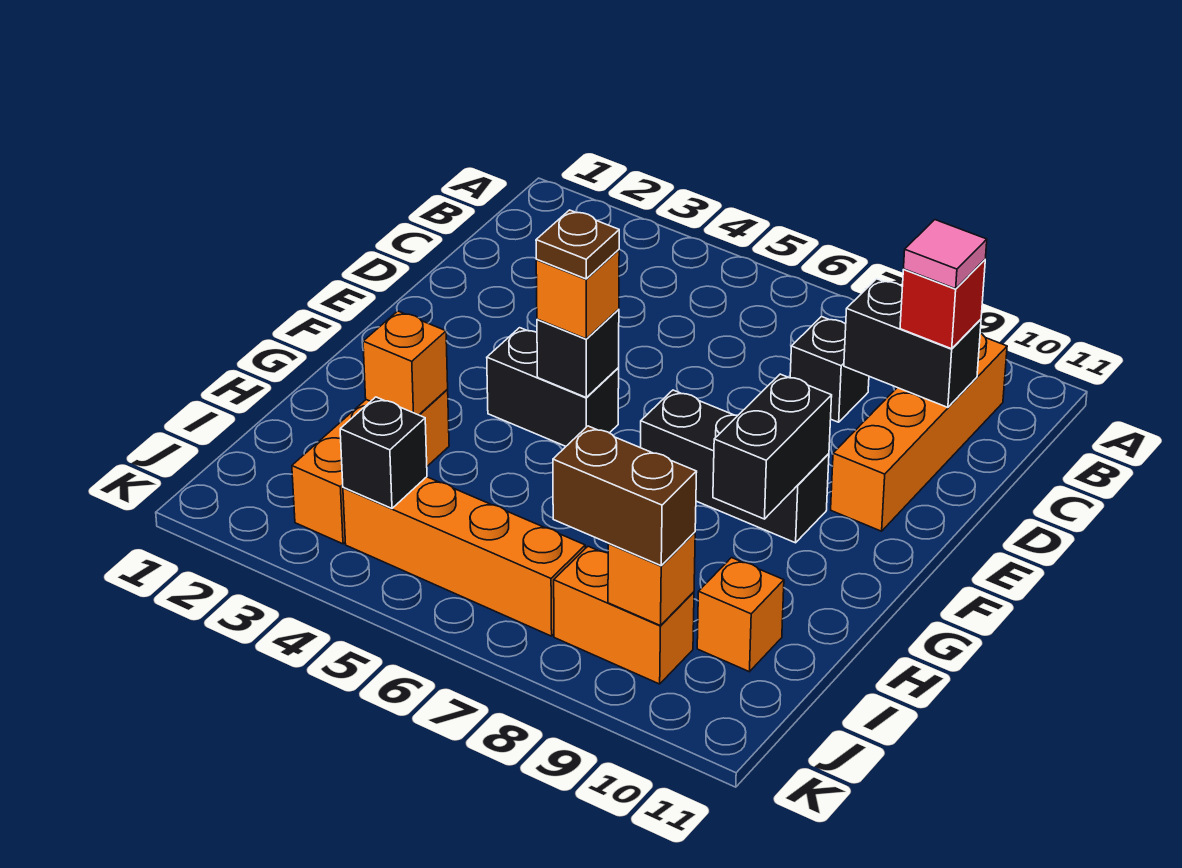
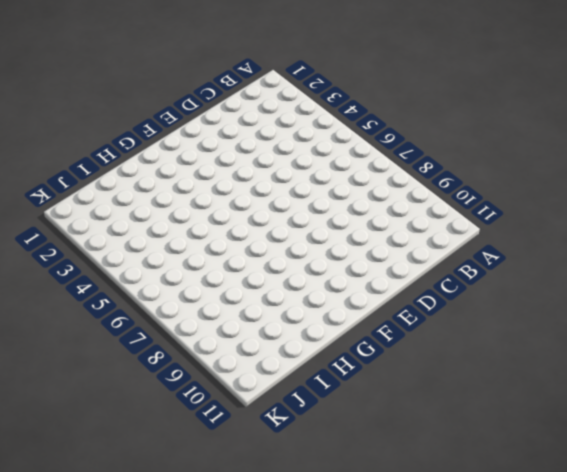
none -> orange brick B10:E10 level 1
none -> black brick C8 level 1
none -> black brick F4:F5 level 1

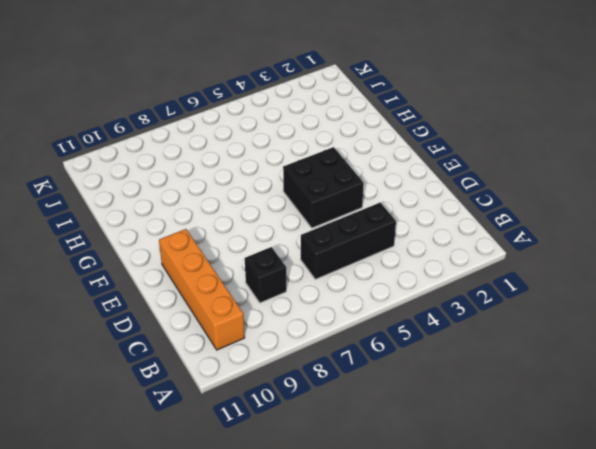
black brick C4:C6 level 1 -> black brick F7:F9 level 1
black brick E4:F5 level 1 -> black brick F4:F5 level 1
none -> orange brick H3:J3 level 1
none -> orange brick I10 level 1
none -> orange brick J4:J7 level 1

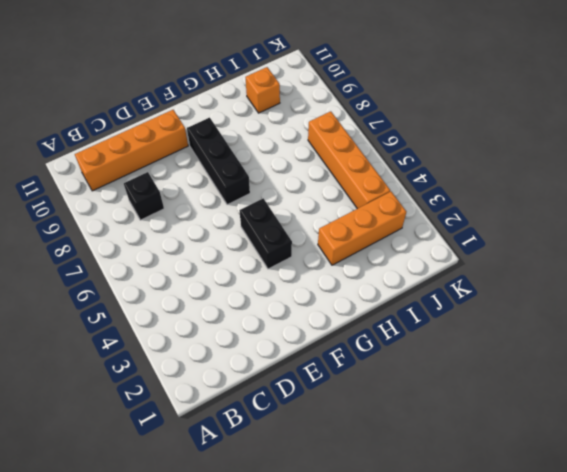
none -> orange brick J8:J9 level 1
none -> black brick C9:C10 level 2
none -> black brick F5 level 2

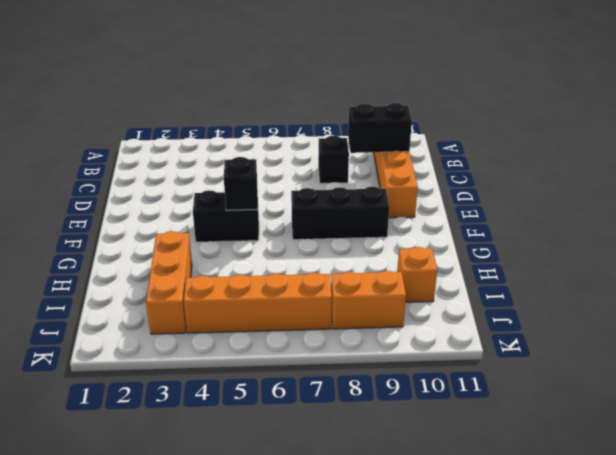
none -> black brick F9:G9 level 2
none -> orange brick H3 level 2
none -> black brick J4 level 2

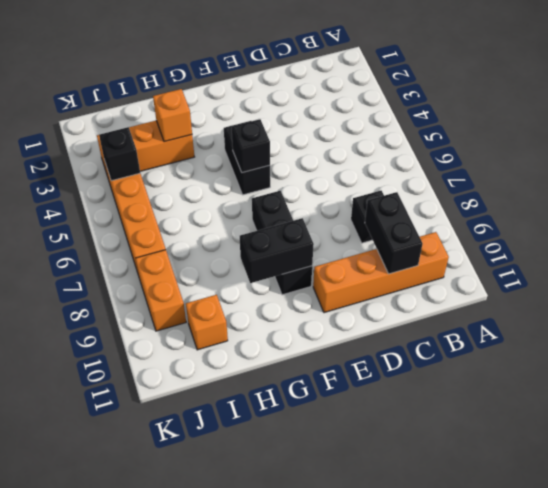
none -> orange brick J9 level 2
none -> red brick C10 level 3
none -> orange brick F5 level 3

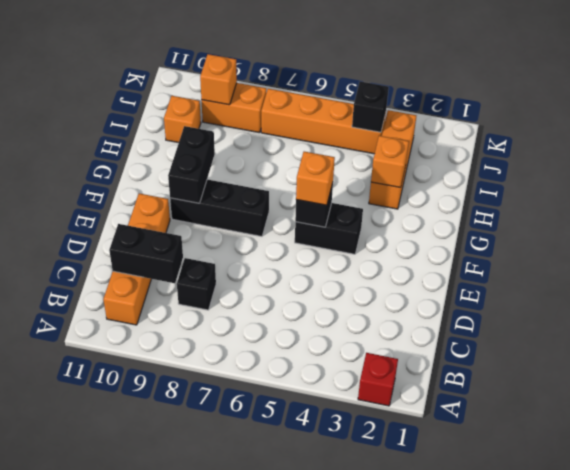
red brick A2 level 1 -> red brick C10 level 3
none -> brown brick J8:J9 level 3
none -> pink tile C10 level 4
none -> brown plate F5 level 4

